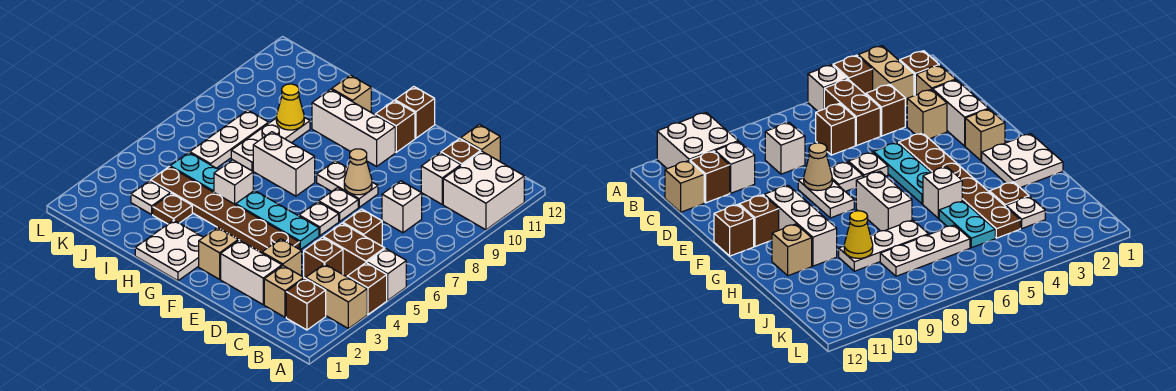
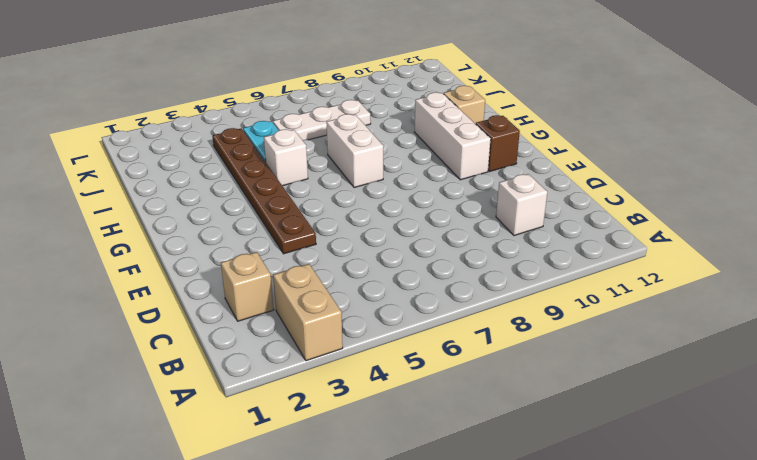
none -> brown brick A4 level 1
none -> white brick A5 level 1
none -> white brick A10:B11 level 1
none -> brown brick B2 level 1

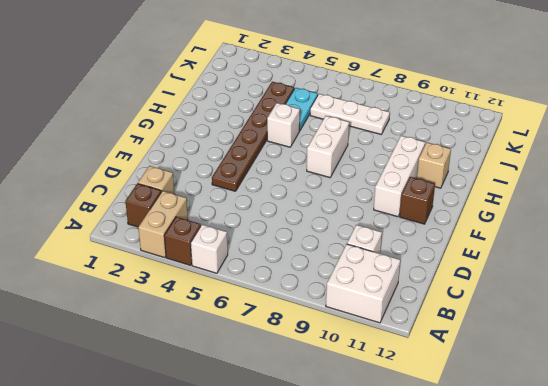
none -> brown brick B5:C5 level 1
none -> brown brick C4 level 1
none -> brown brick C6 level 1
none -> white brick C8 level 1

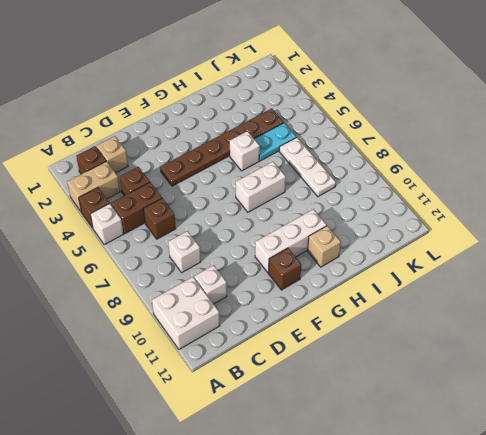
none -> brown brick C11 level 1
none -> tan brick C12 level 1
none -> white brick D2:E2 level 1
none -> tan brick D3 level 1

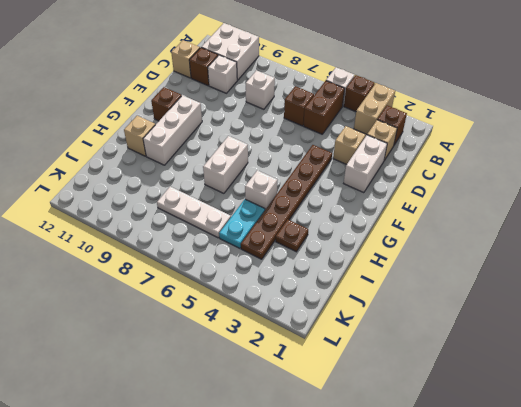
none -> brown brick C4 level 1
none -> cyan plate E5:G5 level 1
none -> white plate E6 level 1
none -> white plate E7 level 1

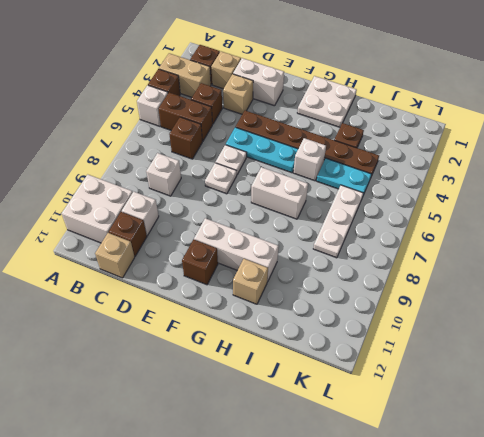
none -> white plate E8:F8 level 1
none -> tan brick F2 level 1
none -> brown brick F12 level 1
none -> white plate I7:I9 level 1

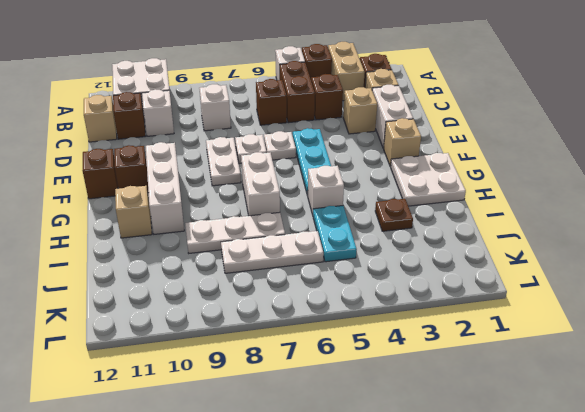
none -> brown plate E4:J4 level 1
none -> white plate J3 level 1
none -> tan cone E8 level 2
none -> yellow cone I9 level 2

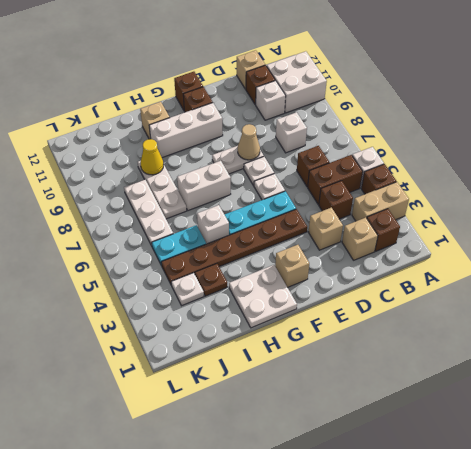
none -> white brick D2:E2 level 1

